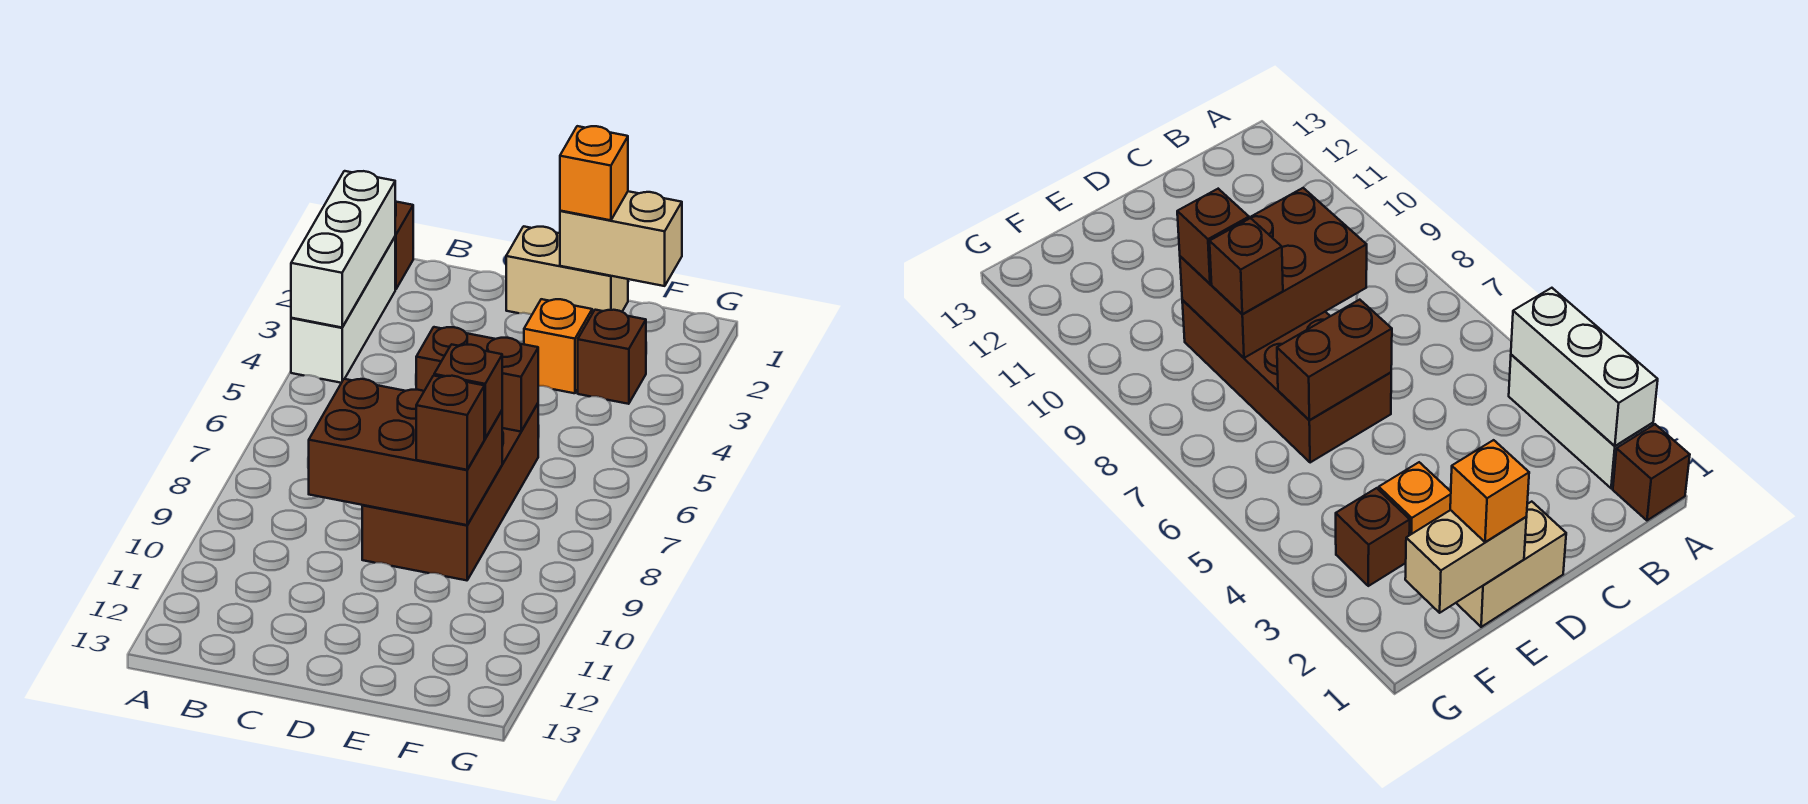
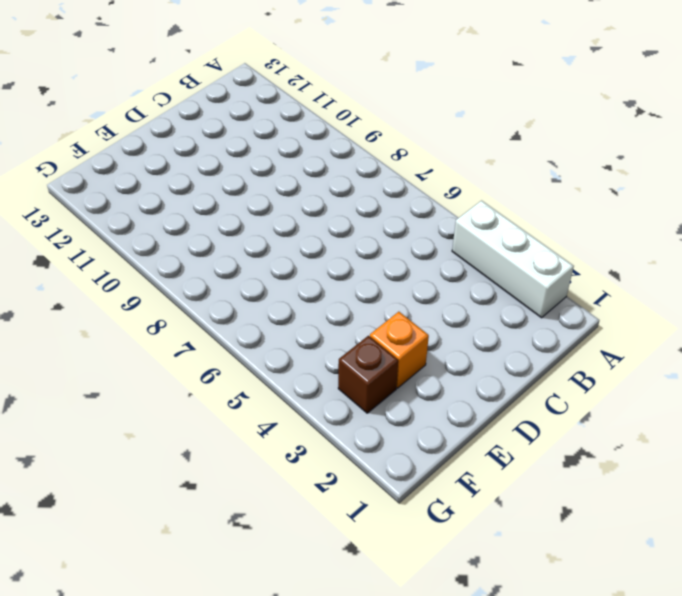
none -> brown brick A1 level 1
none -> tan brick D1:E1 level 1
none -> brown brick D6:E9 level 1

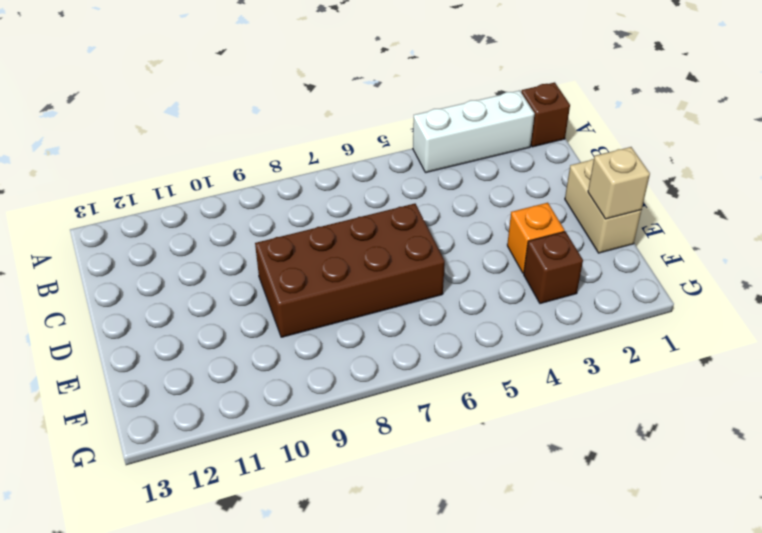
tan brick E1 level 2 -> tan brick E1:F1 level 2
none -> white brick A2:A4 level 2
none -> brown brick C8:E9 level 2
none -> brown brick D6:E6 level 2

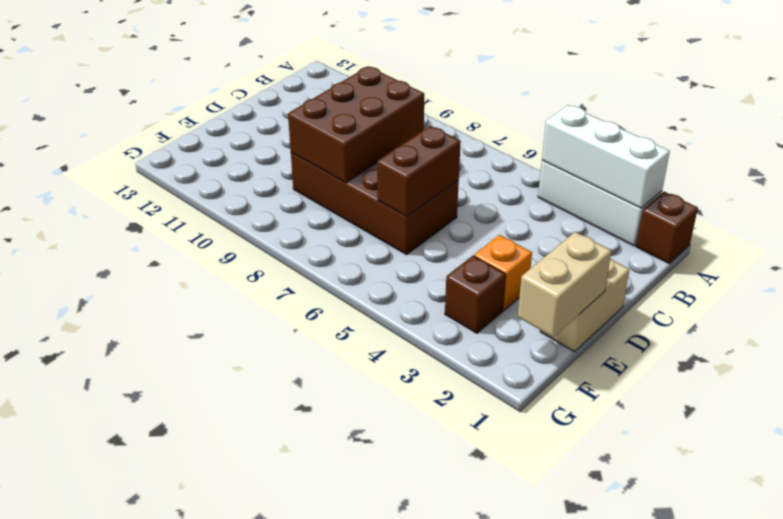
none -> orange brick E1 level 3
none -> brown brick E8 level 3
none -> brown brick E9 level 3

